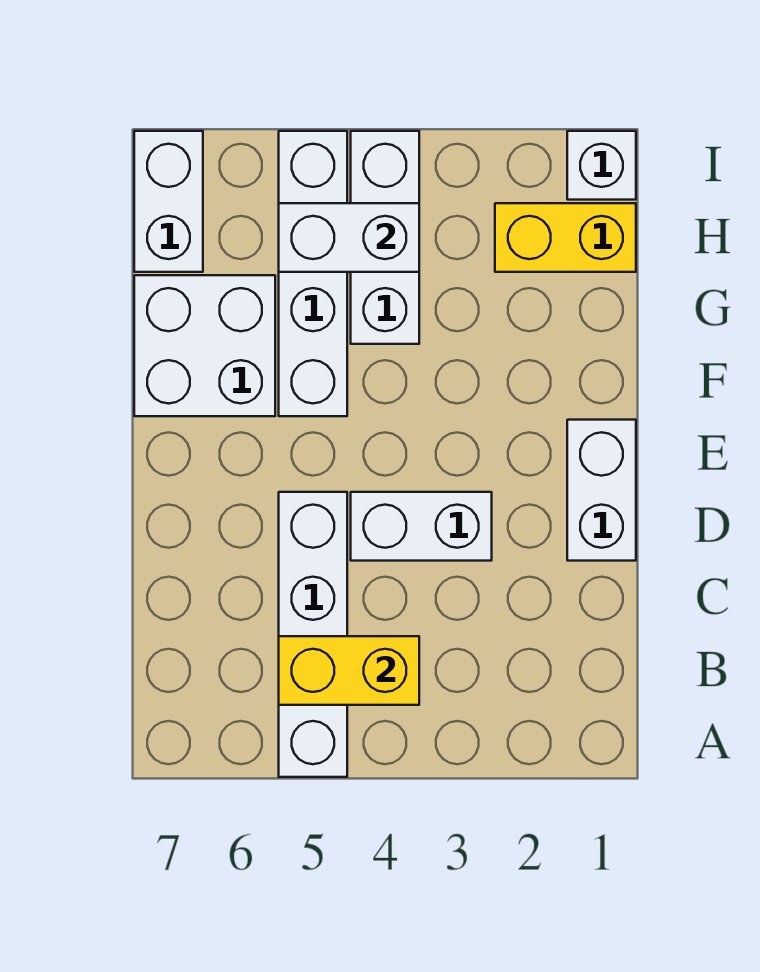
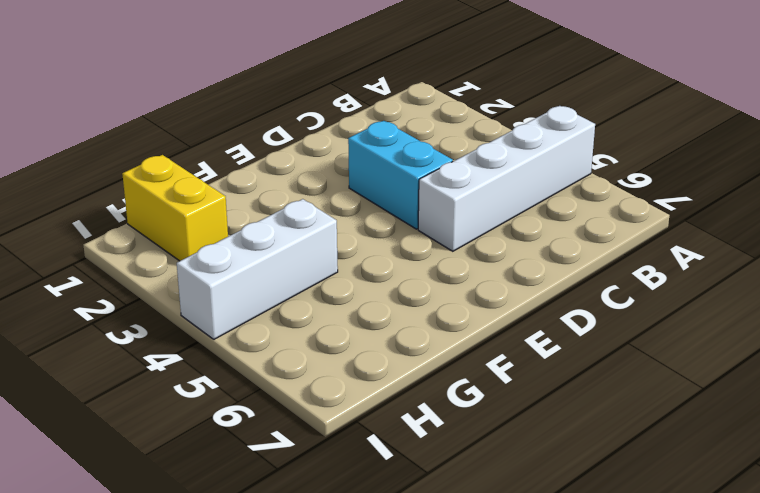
cyan brick D3:D4 level 1 -> white brick D3:D4 level 1
none -> white brick D1:E1 level 1
none -> white brick F5:I5 level 1

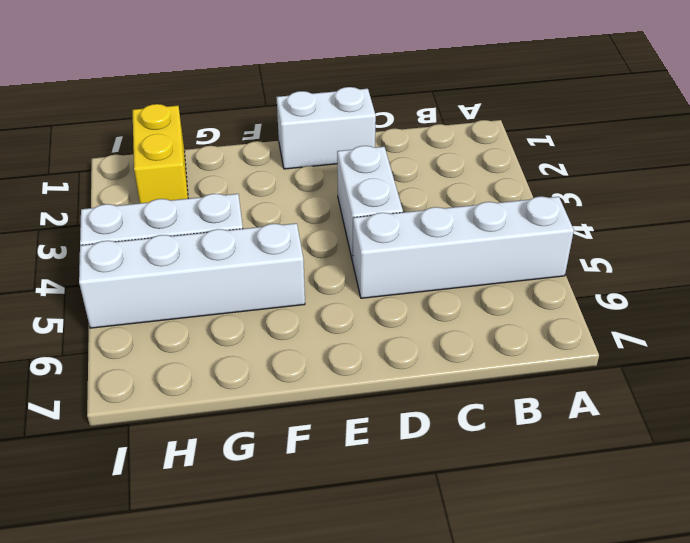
none -> white brick F6:G7 level 1
none -> white brick H7:I7 level 1

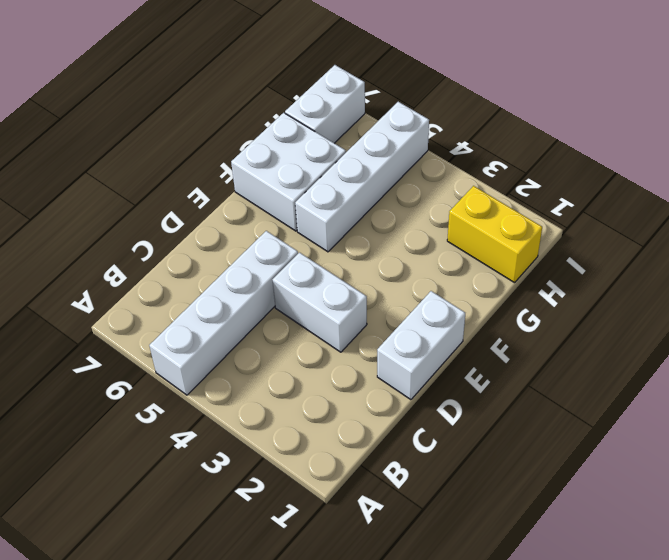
none -> white brick G4:I4 level 1
none -> white brick I1 level 1

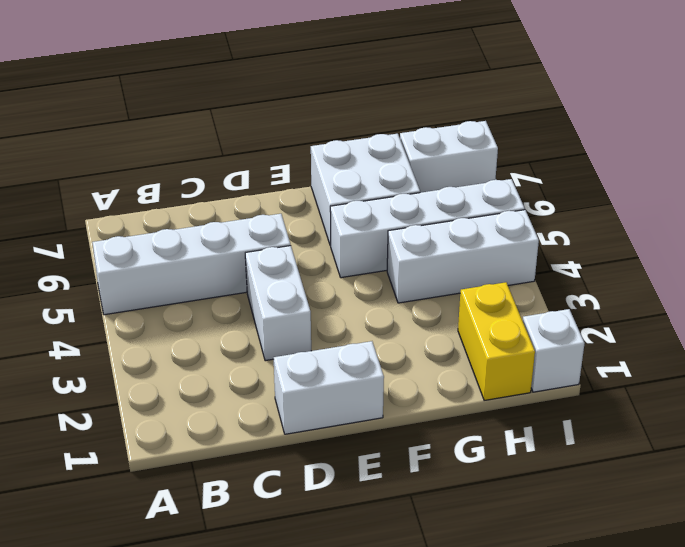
none -> yellow brick B4:B5 level 2
none -> white brick H4:H5 level 2

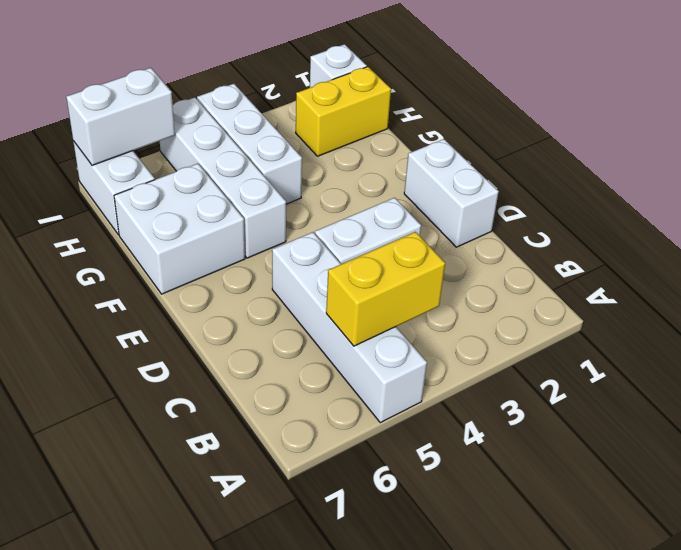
white brick I6:I7 level 2 -> white brick H4:H5 level 2

